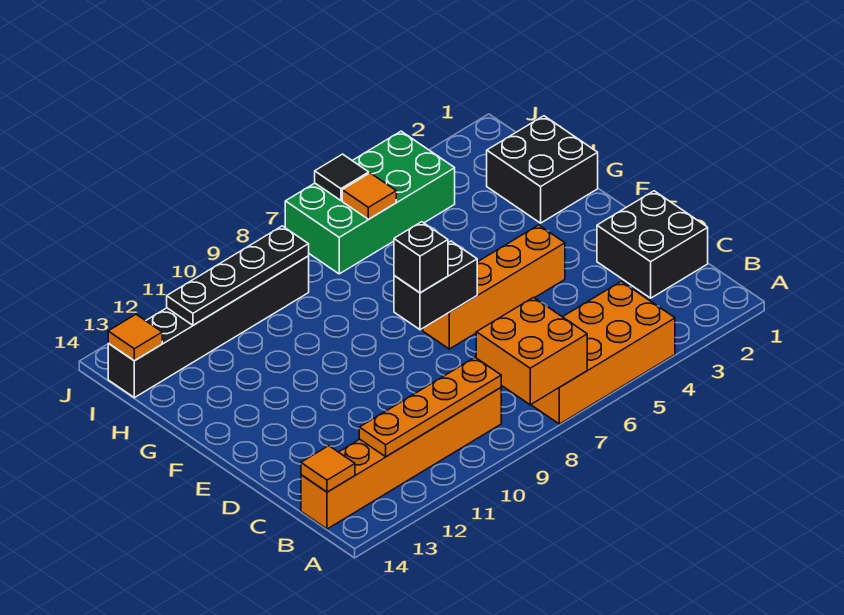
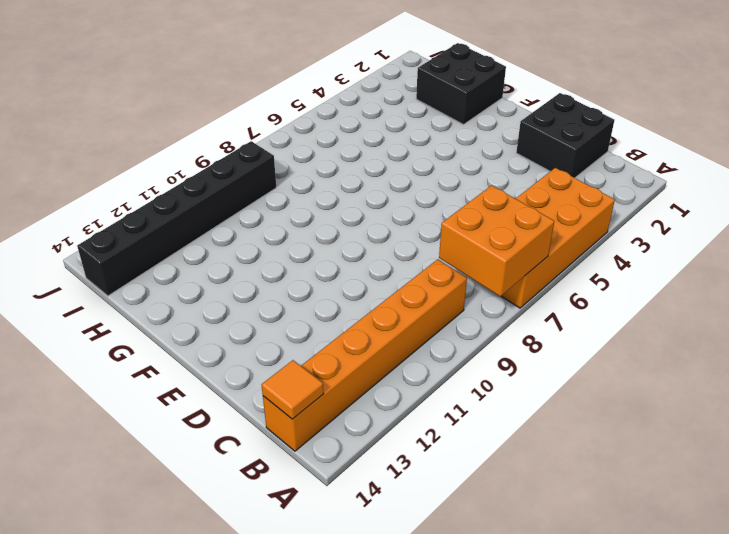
none -> orange brick E4:E7 level 1
none -> green brick I4:J7 level 1
none -> orange plate B9:B12 level 2

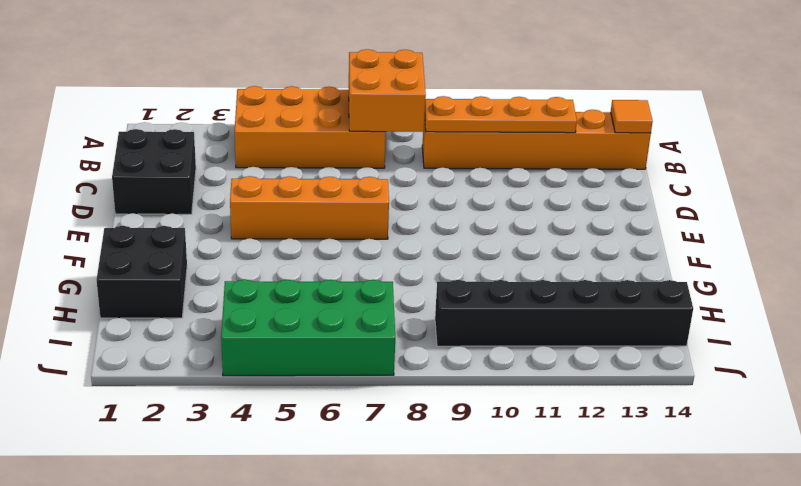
none -> black brick E7:E8 level 2
none -> orange tile I6 level 2
none -> black plate I9:I12 level 2

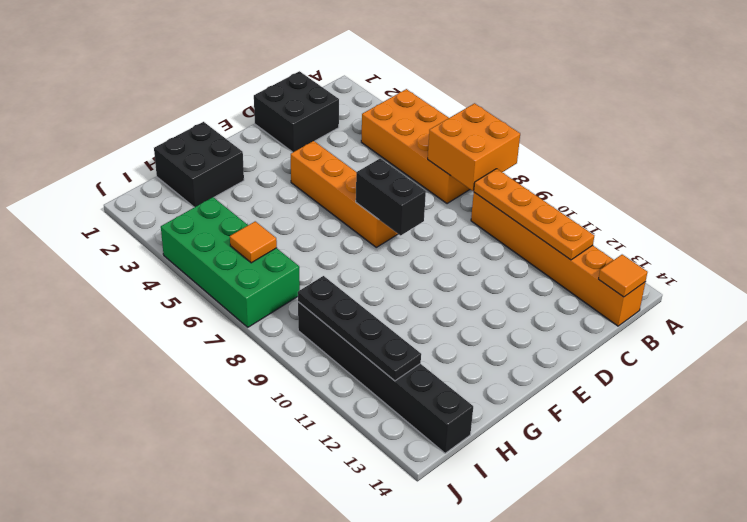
none -> orange tile I14 level 2
none -> black tile J6 level 2
none -> black brick E8 level 3

